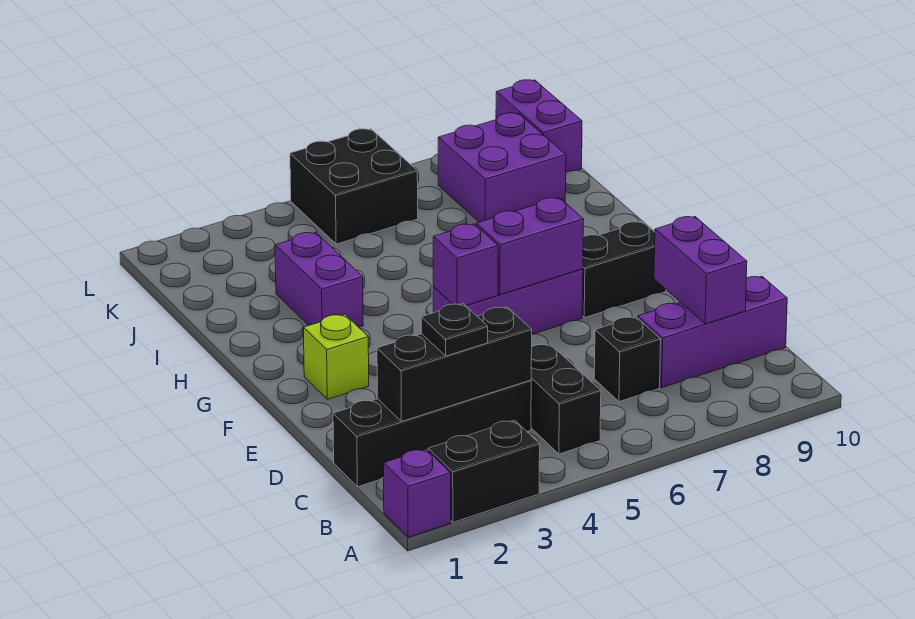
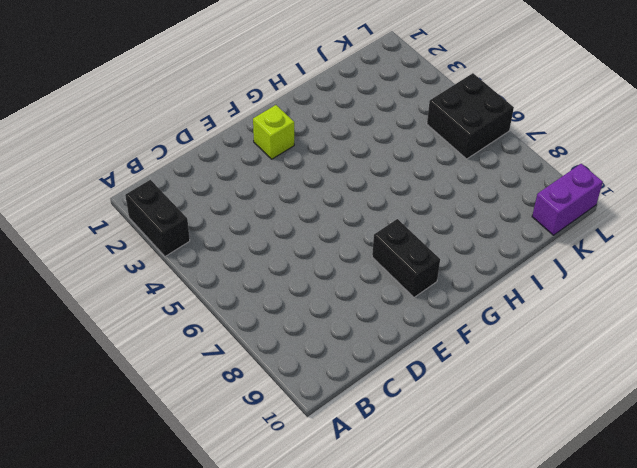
none -> purple brick A1 level 1
none -> black brick B5:C5 level 1
none -> black brick C1:C4 level 1

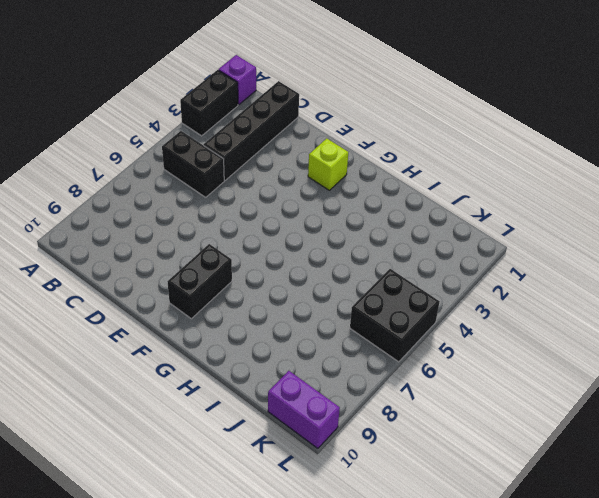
none -> black brick C7 level 1
none -> purple brick C8:C10 level 1
none -> purple brick F5:F7 level 1

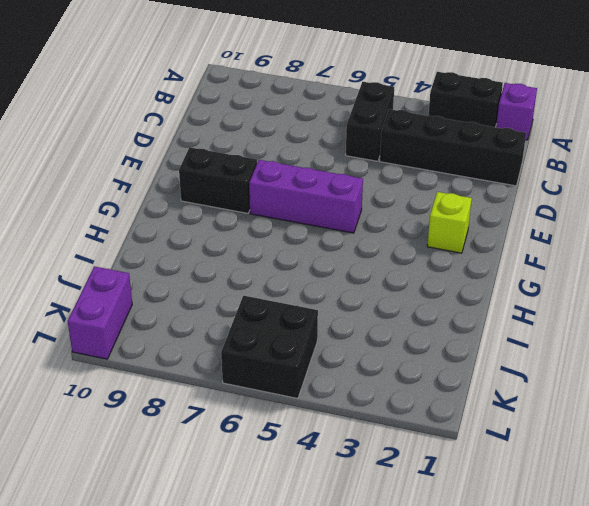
none -> black brick C7 level 1
none -> purple brick C8:C10 level 1
none -> purple brick H3:I3 level 1

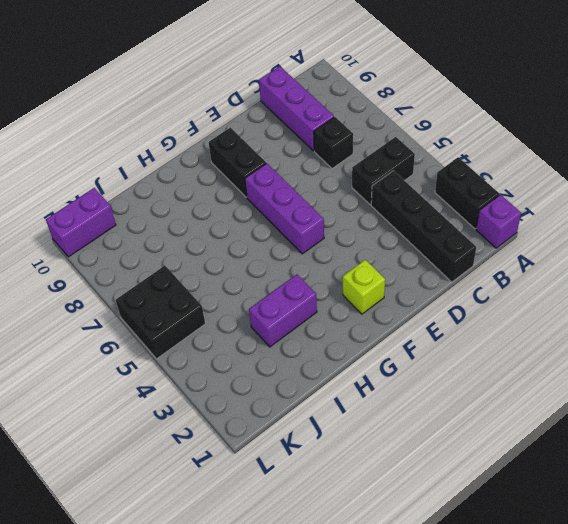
none -> purple brick J8:K9 level 1
none -> black brick C2:C4 level 2
none -> purple brick C9:D9 level 2

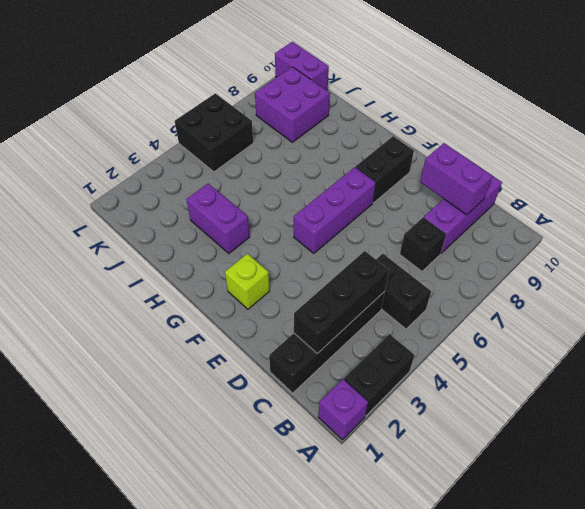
none -> purple brick F5 level 2
none -> purple brick F6:F7 level 2
none -> black plate C3 level 3

